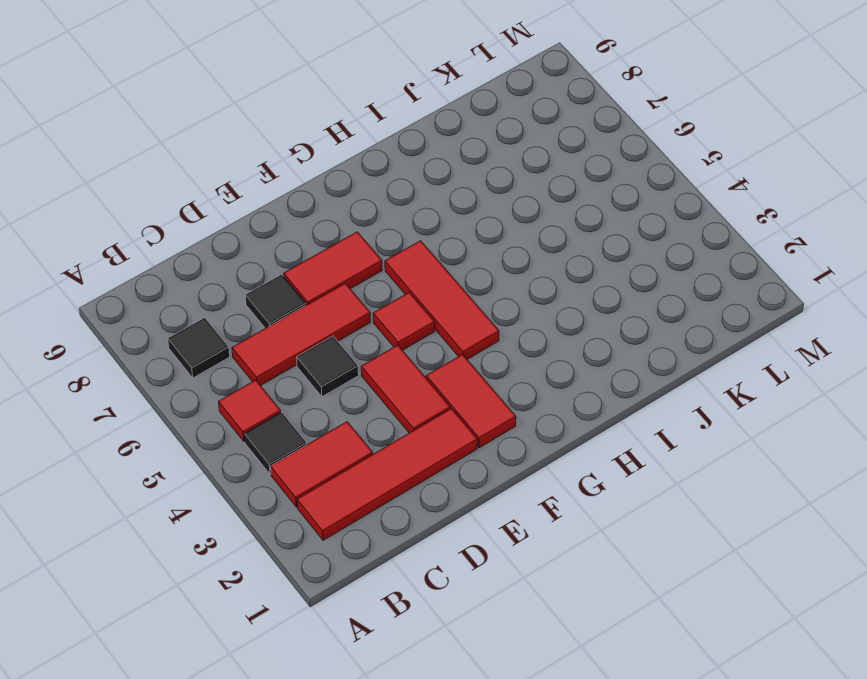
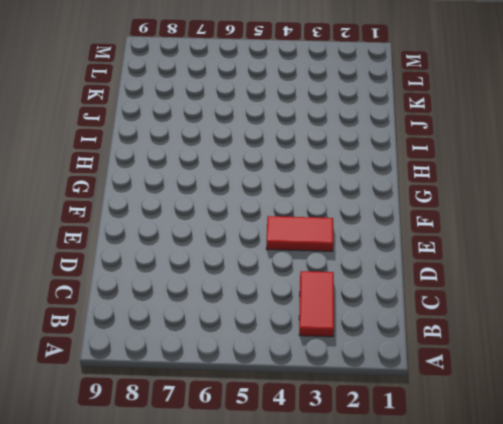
none -> red tile B2:E2 level 1
none -> black tile B4 level 1
none -> red tile B5 level 1

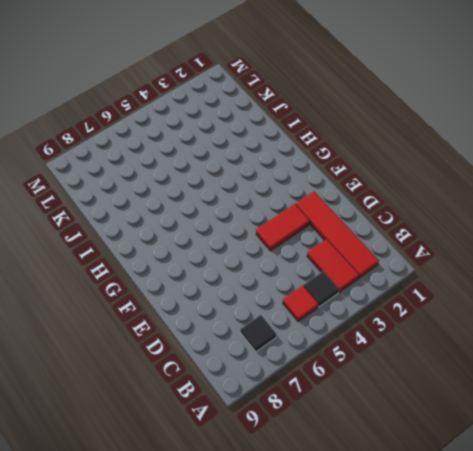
none -> red tile C6:E6 level 1
none -> black tile D5 level 1
none -> black tile D7 level 1

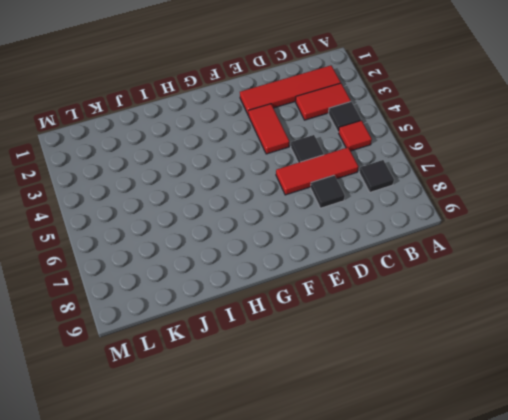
none -> red tile E7:F7 level 1
none -> red tile F2:F3 level 1
none -> red tile F5 level 1

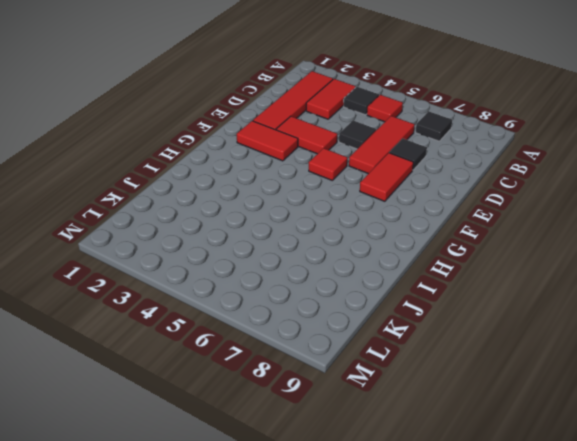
none -> red tile G4:G6 level 1

